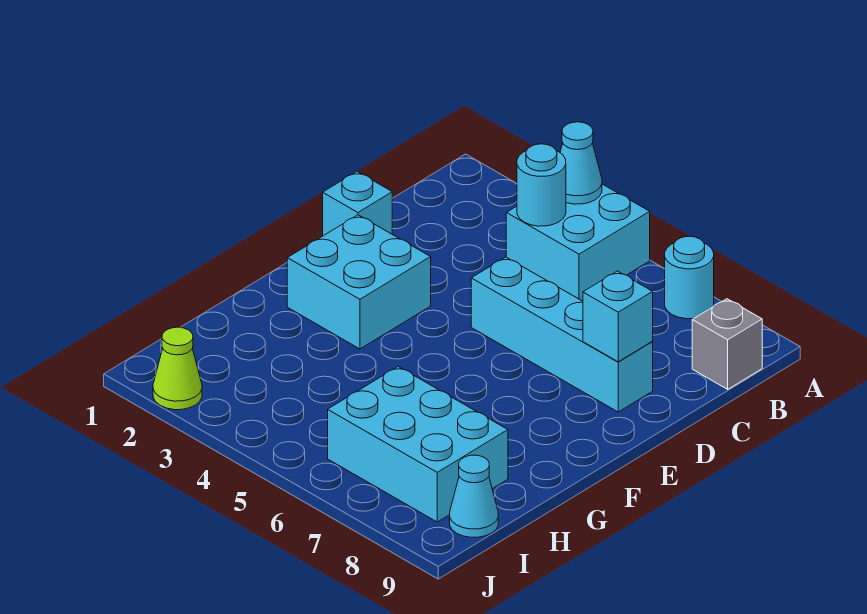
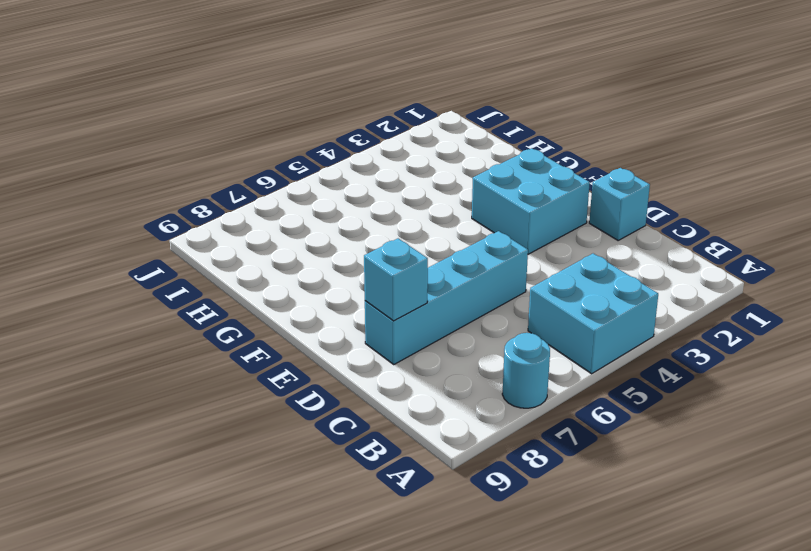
none -> grey brick B9 level 1
none -> cyan brick H6:I8 level 1
none -> cyan cone I9 level 1

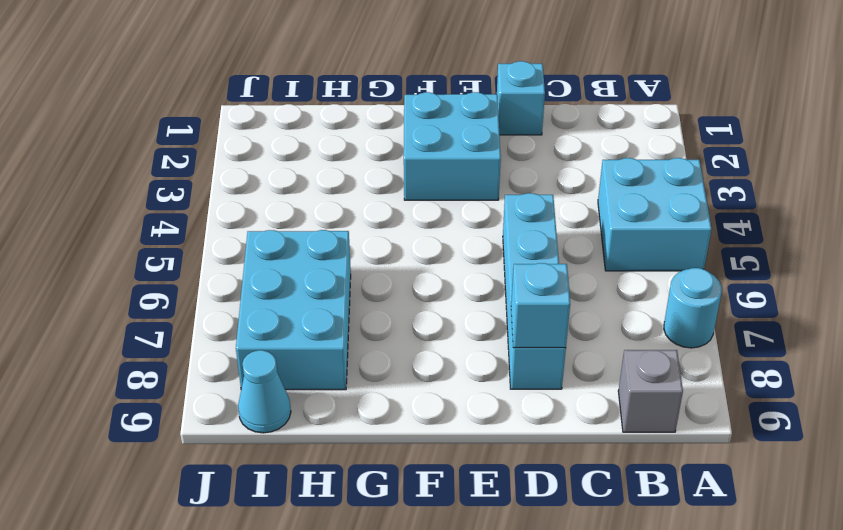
none -> lime cone J2 level 1
none -> cyan cone A4 level 2
none -> cyan round brick B4 level 2

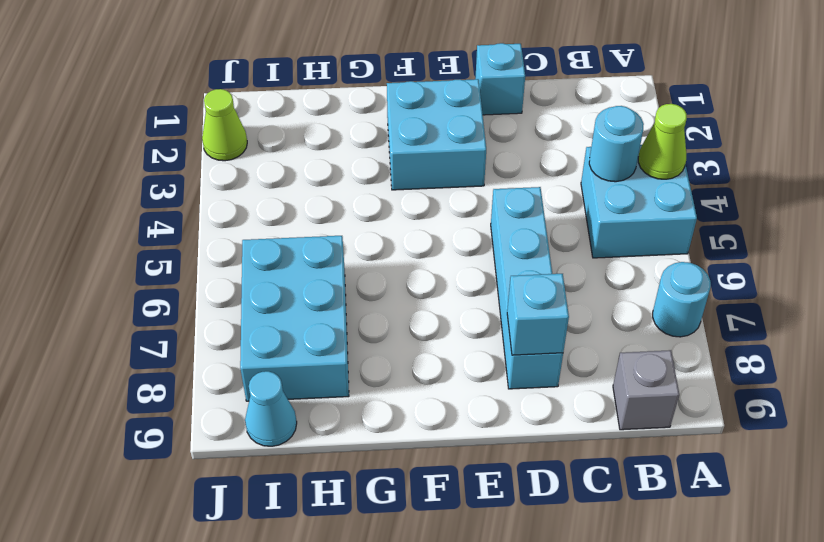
lime cone A4 level 2 -> cyan cone A4 level 2

